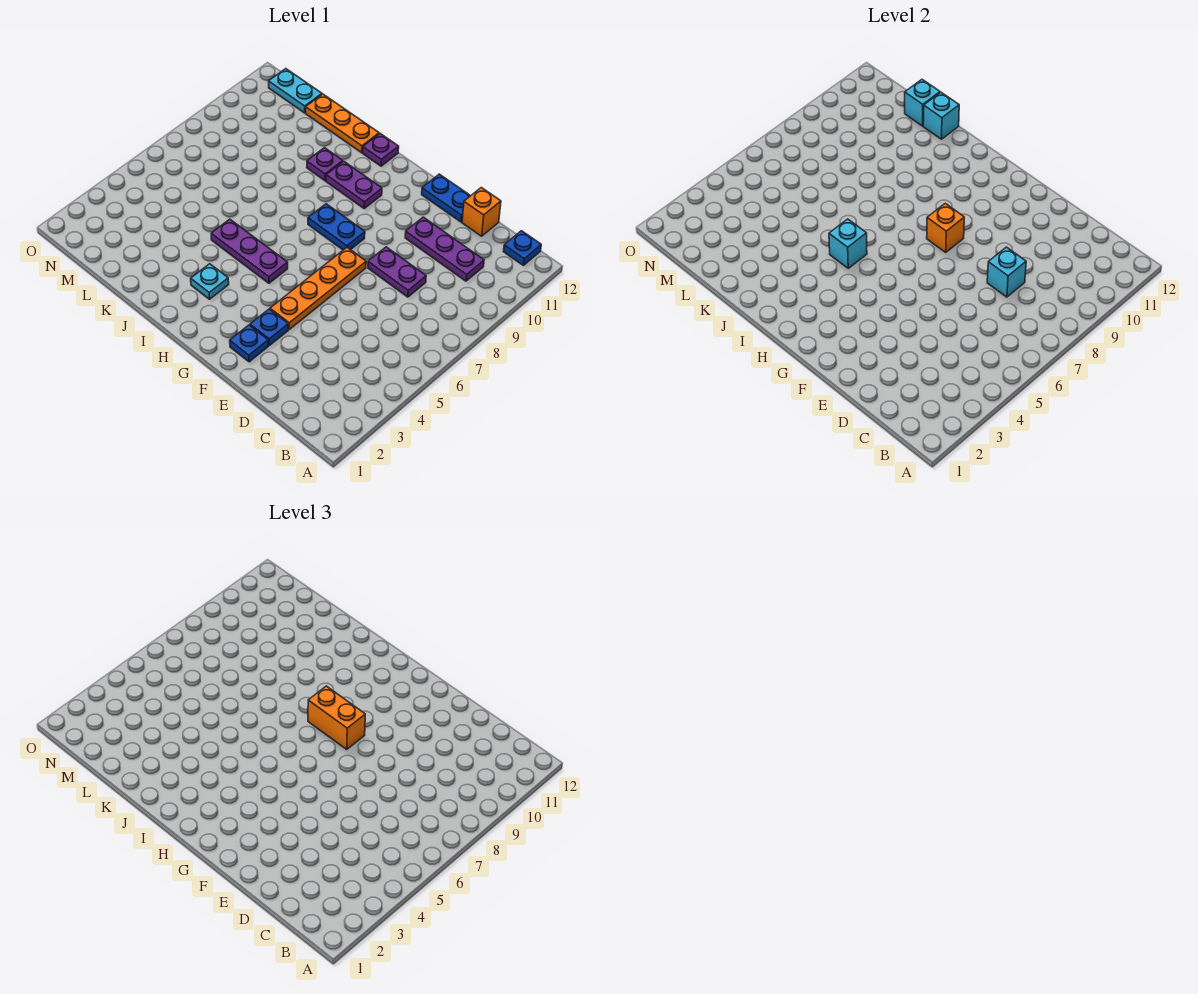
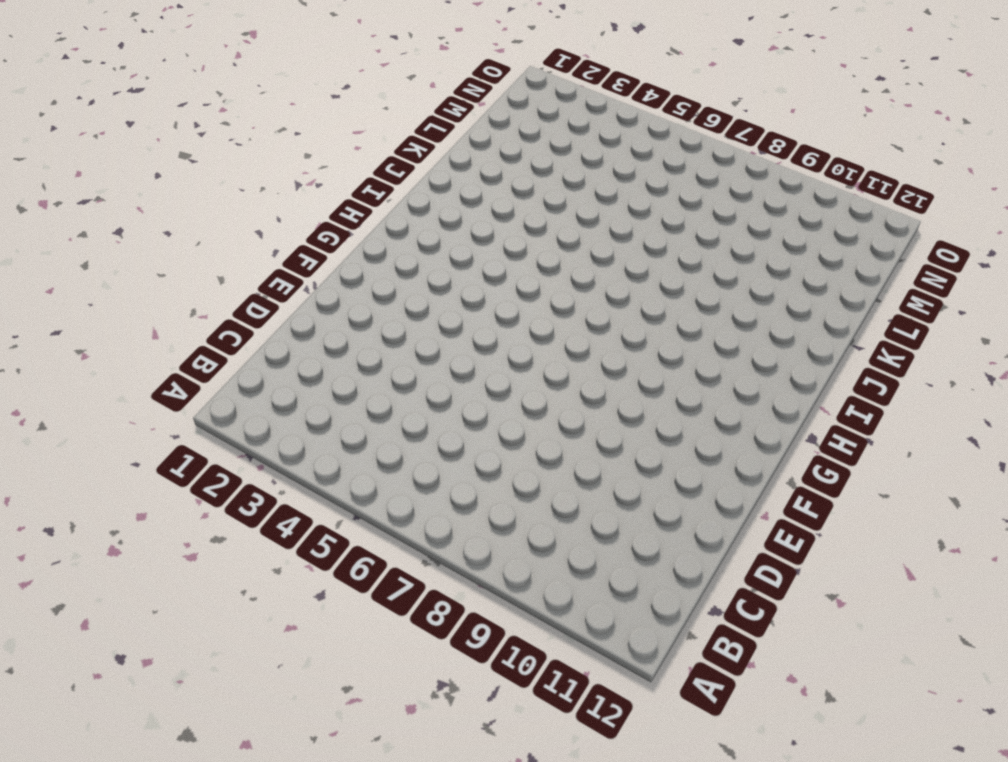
none -> blue plate B12 level 1
none -> purple plate C10:E10 level 1
none -> purple plate D8:E8 level 1

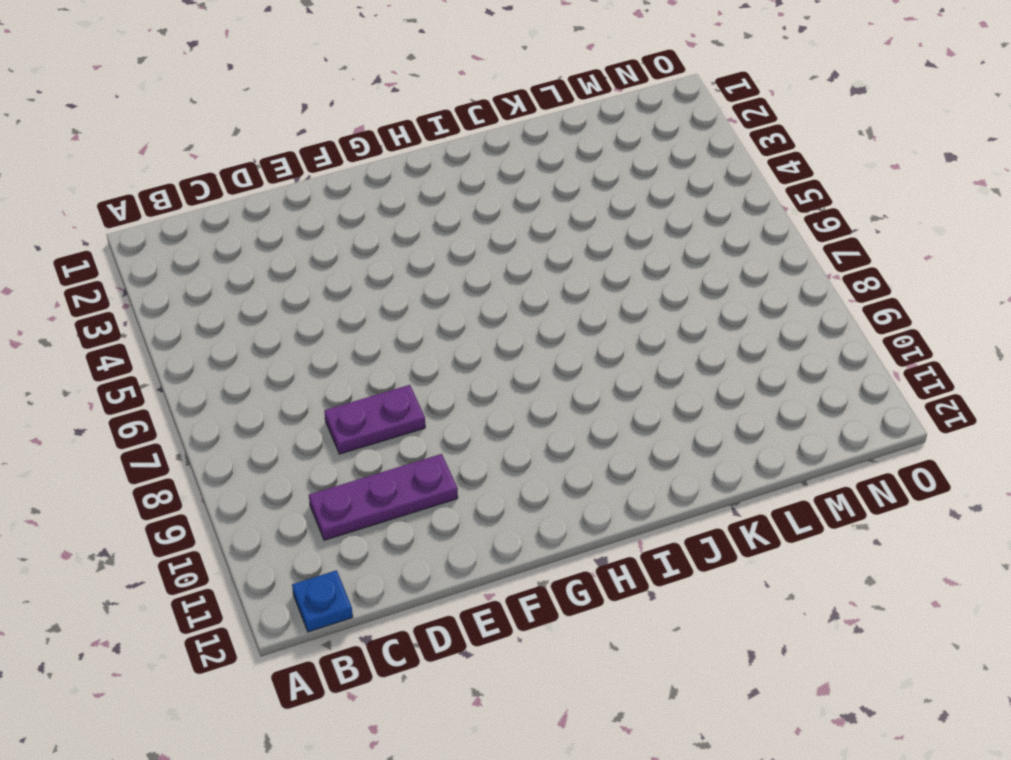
none -> orange brick D12 level 1
none -> blue plate E12:F12 level 1
none -> blue plate F2 level 1

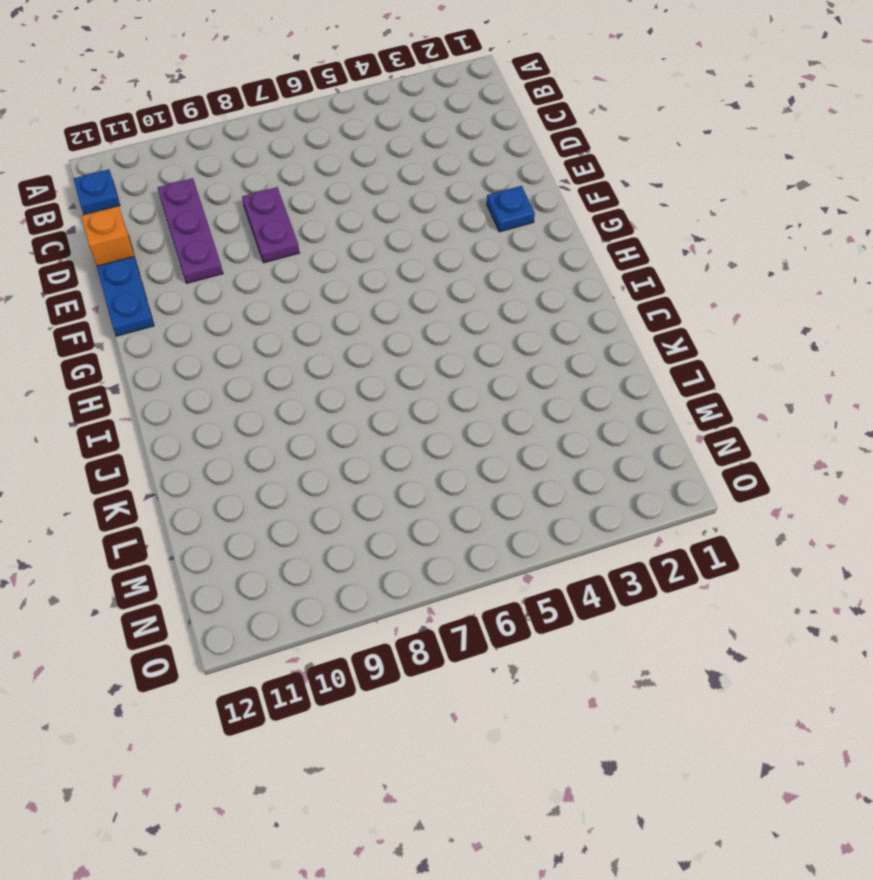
none -> blue plate F3 level 1
none -> orange plate F4:F7 level 1
none -> blue plate G8:H8 level 1

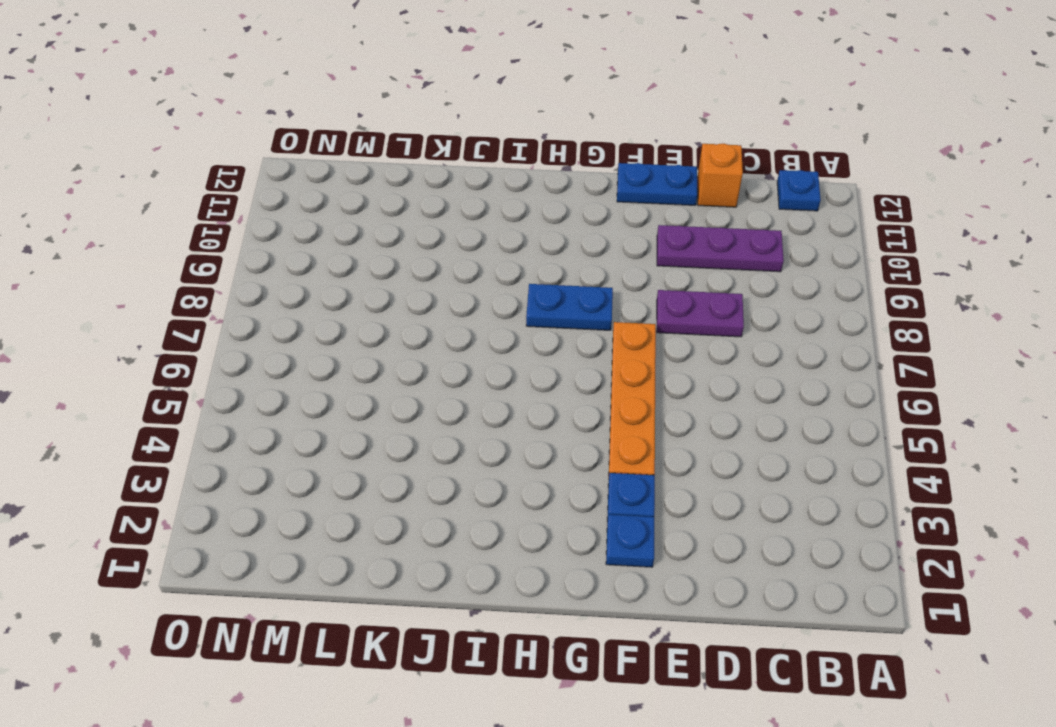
none -> purple plate H5:J5 level 1
none -> purple plate H10:I10 level 1
none -> cyan plate I3 level 1

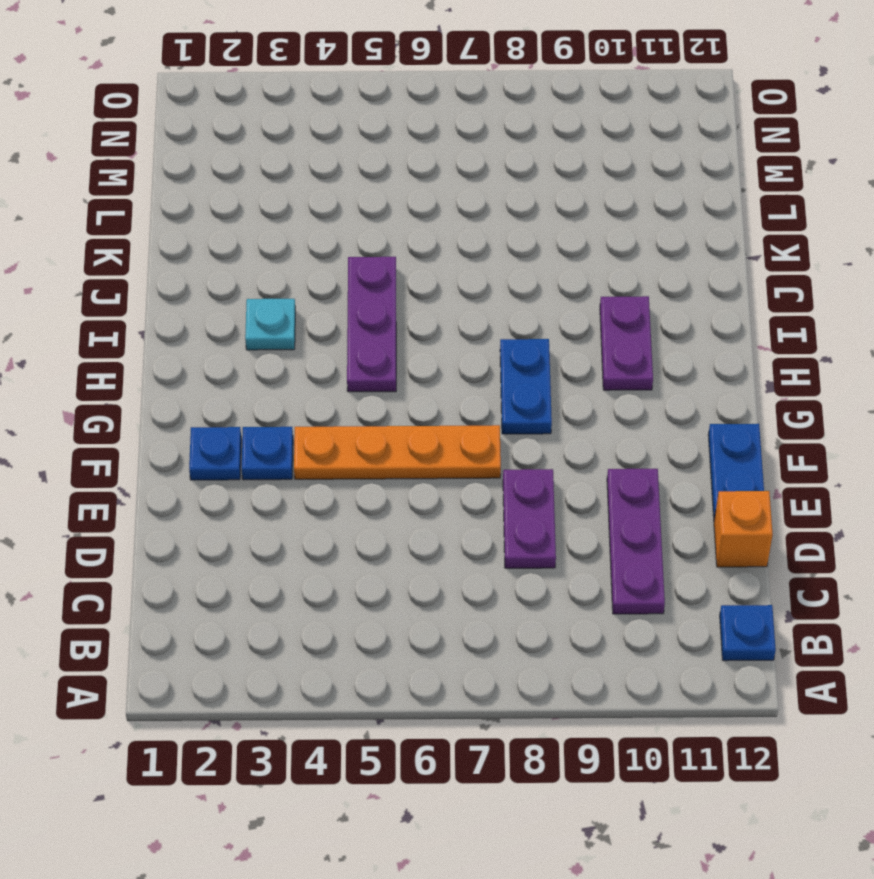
none -> purple plate I12 level 1
none -> purple plate J10 level 1
none -> orange plate J12:L12 level 1

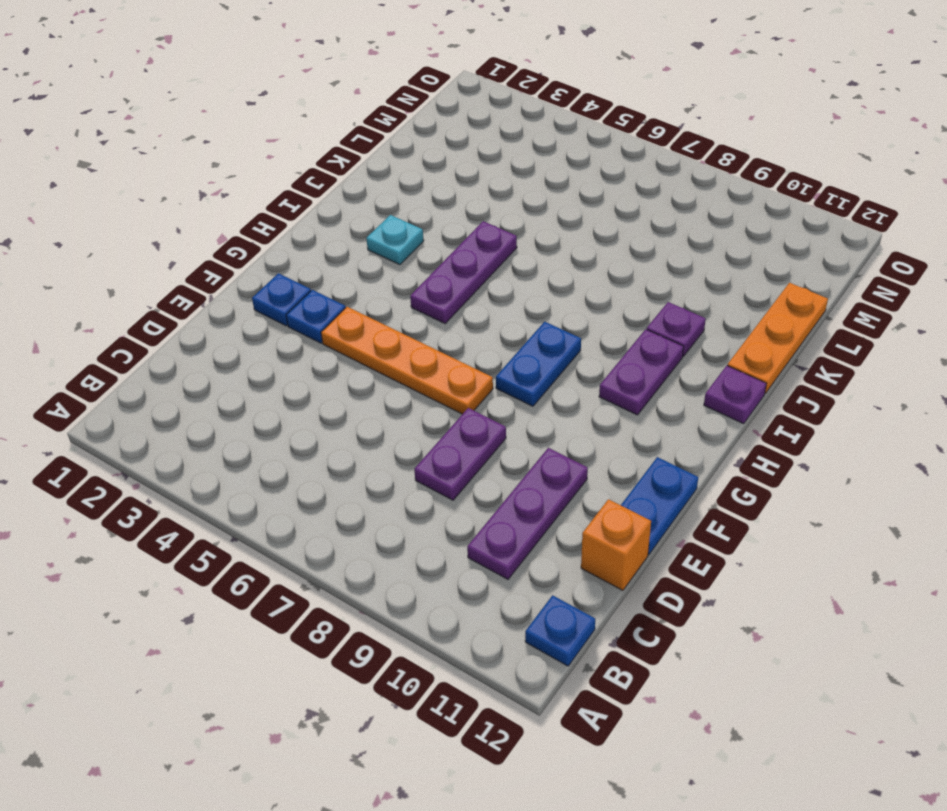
none -> cyan plate M12:N12 level 1
none -> cyan brick D8 level 2
none -> orange brick G8 level 2

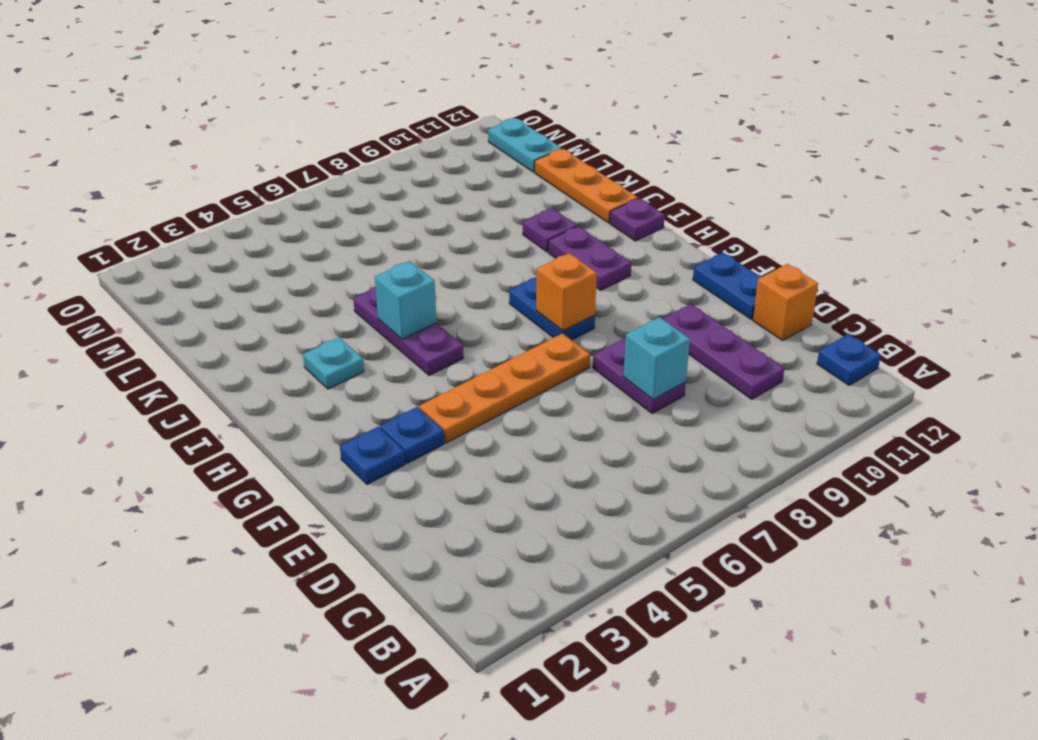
none -> cyan brick K12 level 2
none -> cyan brick L12 level 2
none -> orange brick G8:H8 level 3

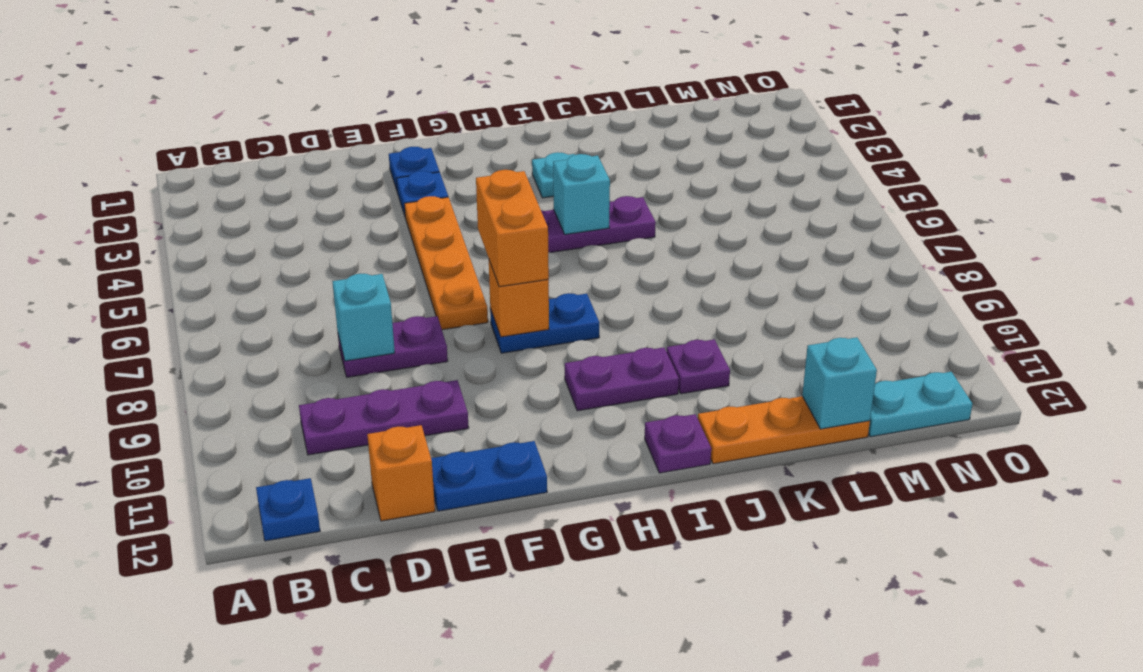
orange brick G7:G8 level 3 -> orange brick G8:H8 level 3
none -> cyan brick K12 level 2

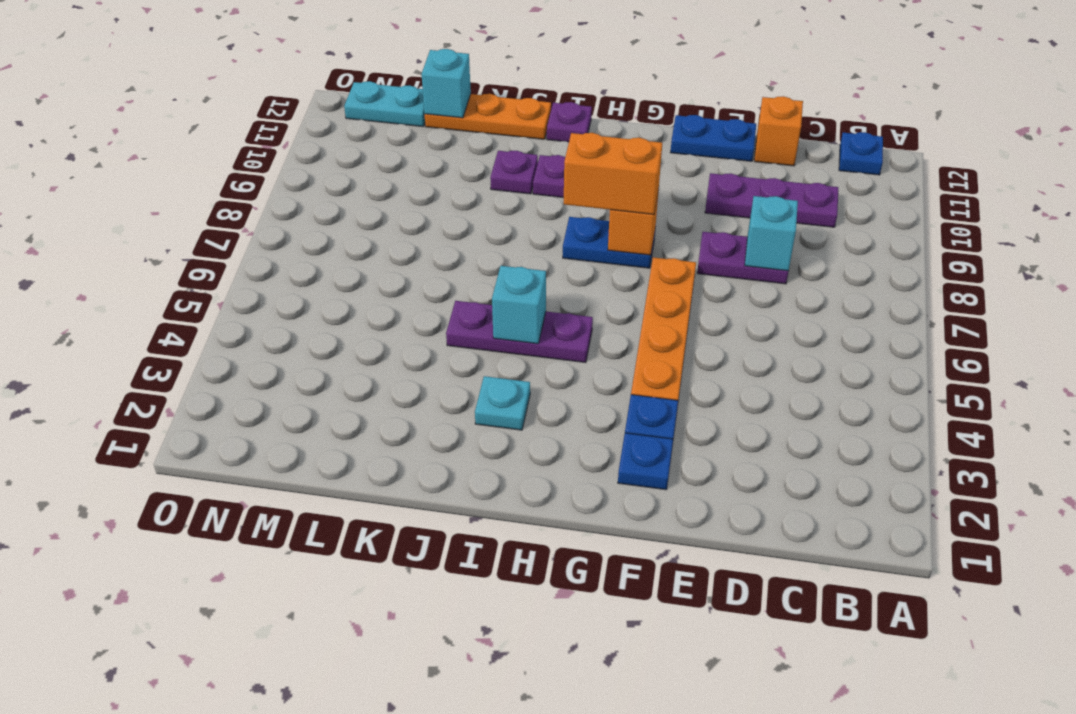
none -> cyan brick K12 level 2

